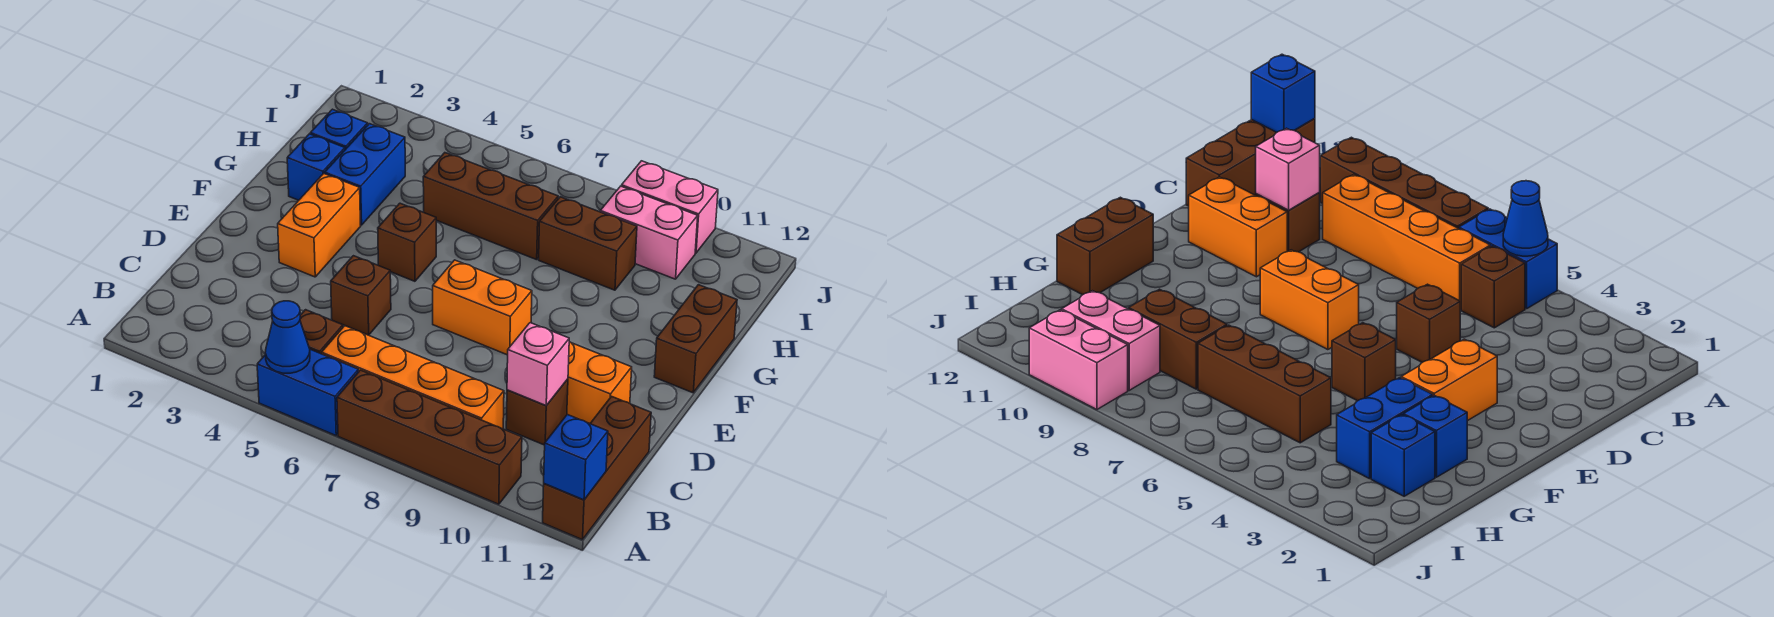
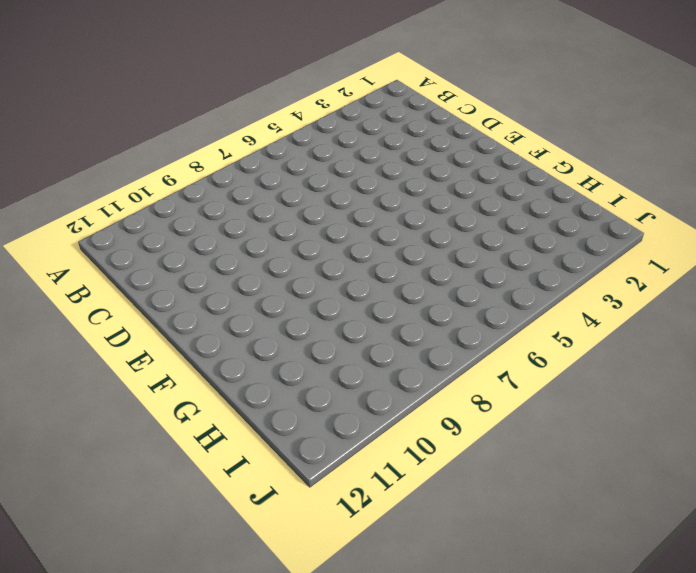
none -> blue brick A5:A6 level 1
none -> brown brick A7:A10 level 1
none -> brown brick A12:C12 level 1

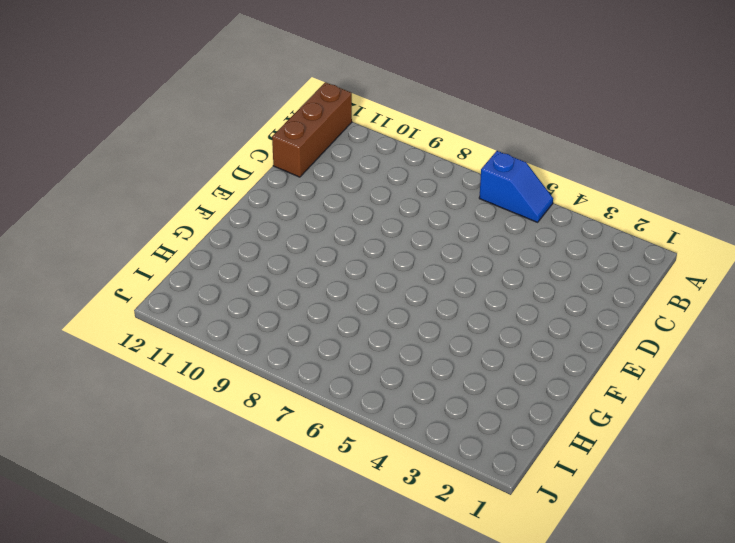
blue slope A5:A6 level 1 top 6 -> blue brick A5:A6 level 1
none -> brown brick A7:A10 level 1
none -> brown brick B5 level 1
none -> orange brick B6:B9 level 1

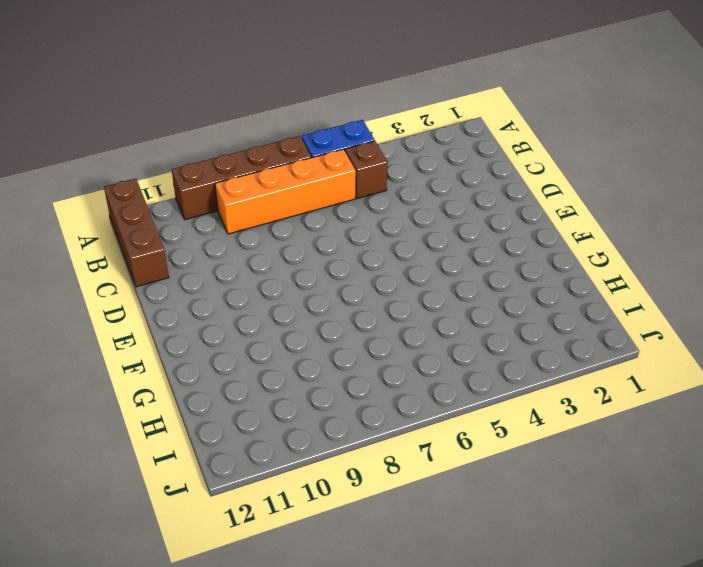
none -> brown brick C10 level 1
none -> brown brick D5 level 1
none -> orange brick D10:D11 level 1

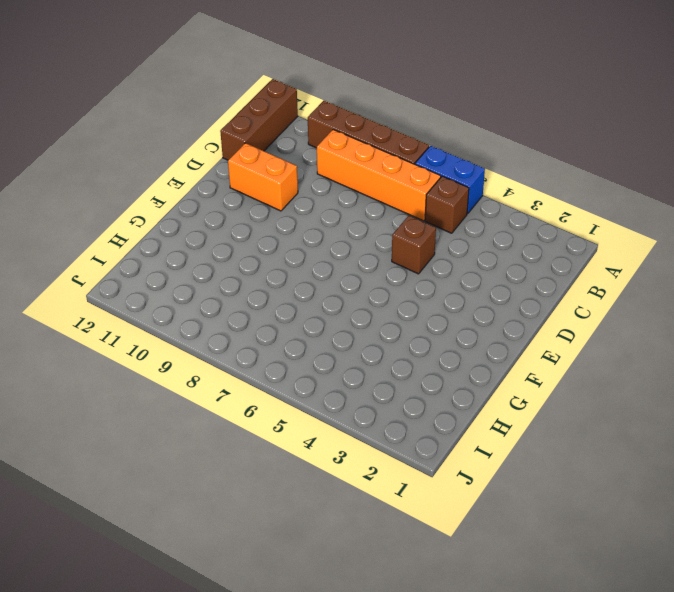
none -> brown brick C10 level 1
none -> orange brick E3:F3 level 1
none -> orange brick E7:E8 level 1

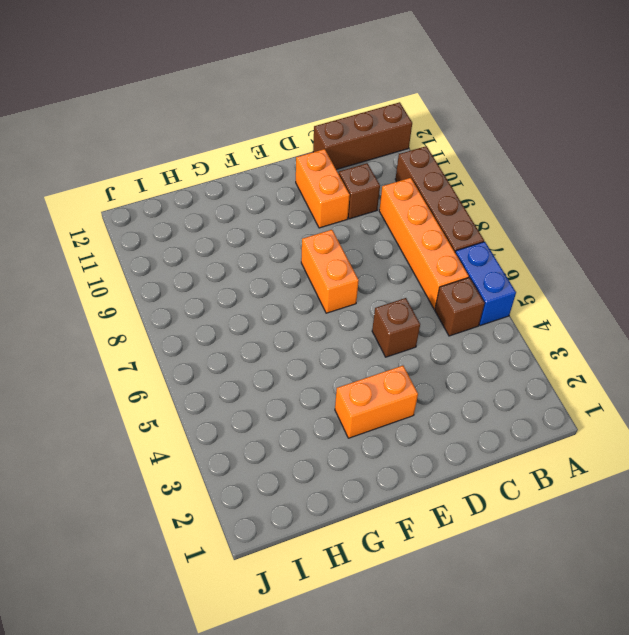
none -> brown brick F5 level 1
none -> brown brick F12:G12 level 1
none -> blue brick G2 level 1

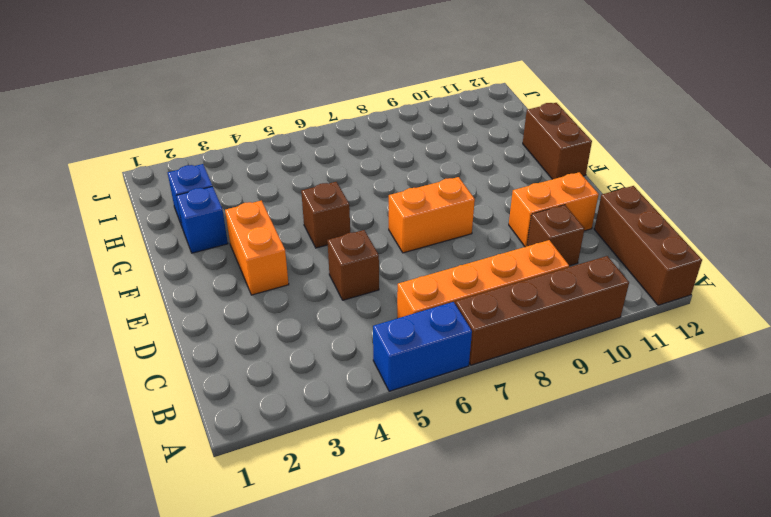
none -> brown brick B5 level 1
none -> blue brick G3:H3 level 1
none -> brown brick H5:H7 level 1

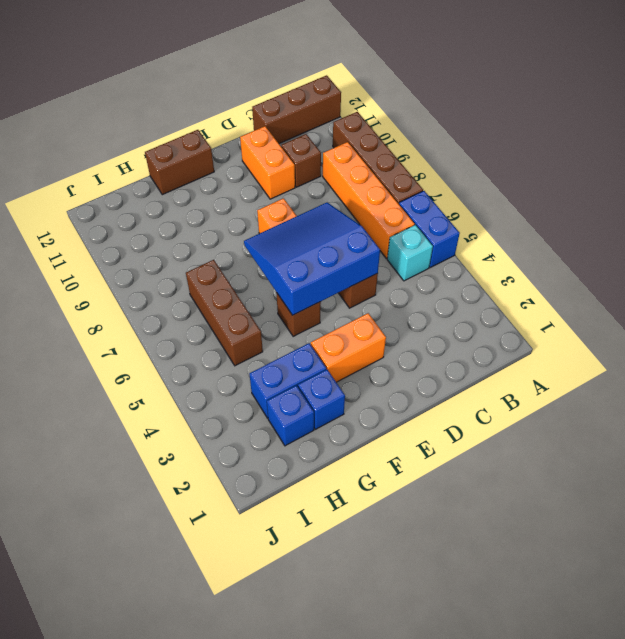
cyan brick B5 level 1 -> brown brick B5 level 1
blue slope D5:F7 level 2 top 5 -> none
none -> brown brick H8:H9 level 1
none -> pink brick I9:I10 level 1
none -> pink brick J9:J10 level 1

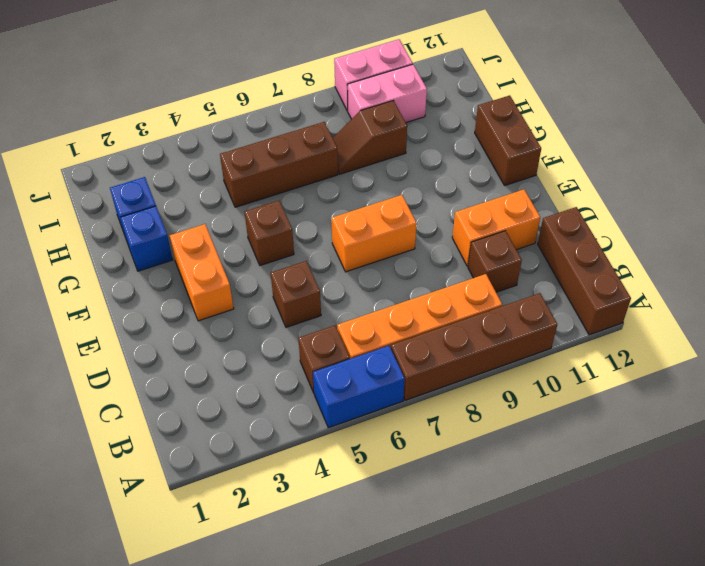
brown slope H8:H9 level 1 top 9 -> brown brick H8:H9 level 1
none -> blue brick G3:H3 level 1
none -> blue cone A5 level 2
none -> blue brick A12 level 2

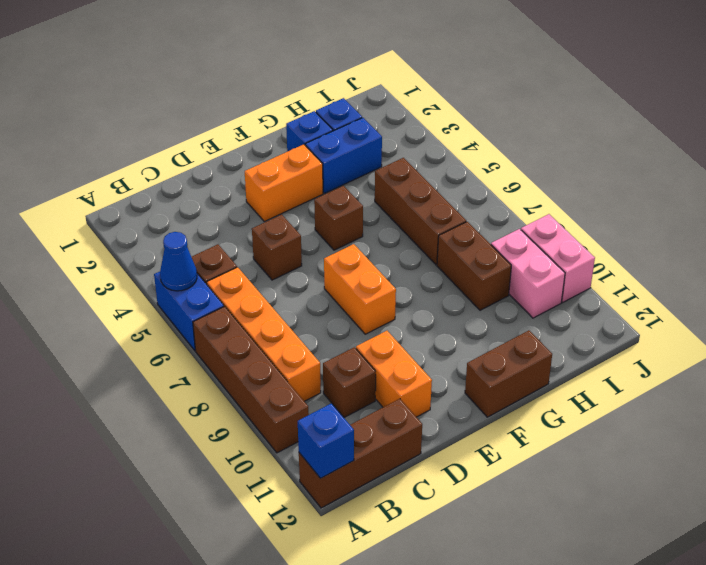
none -> pink brick C10 level 2

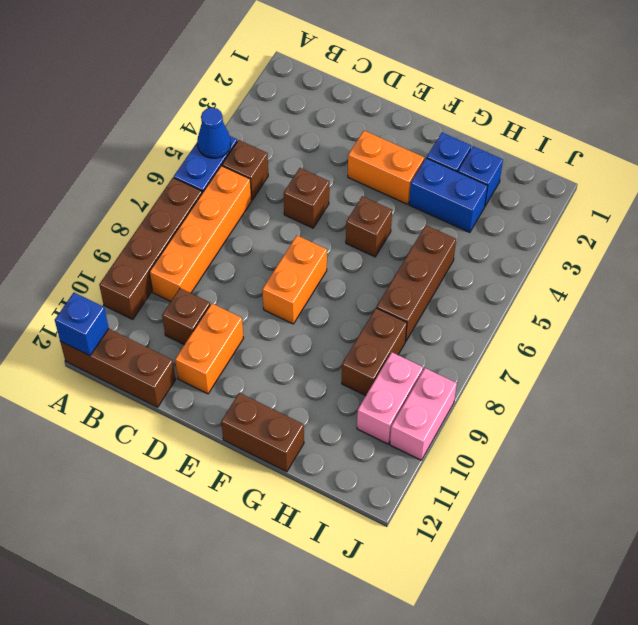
none -> pink brick C10 level 2

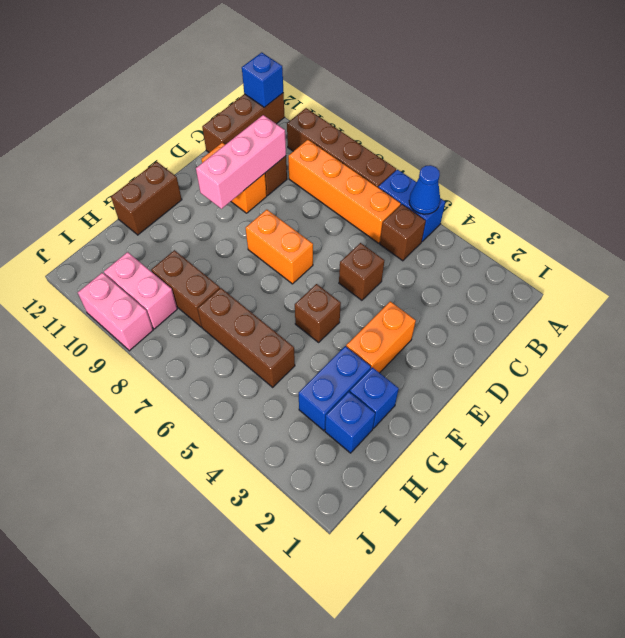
pink brick C10:E10 level 2 -> pink brick C10 level 2

